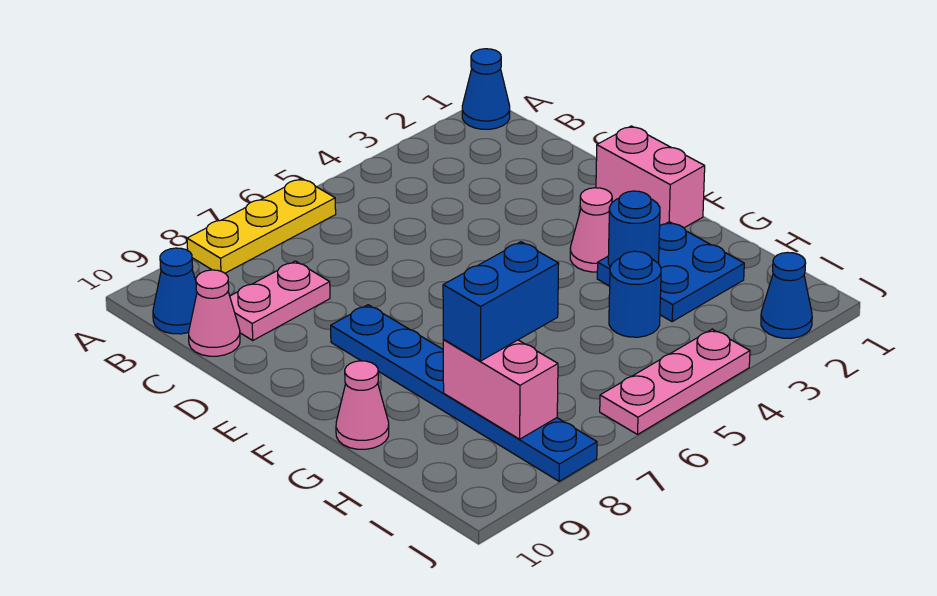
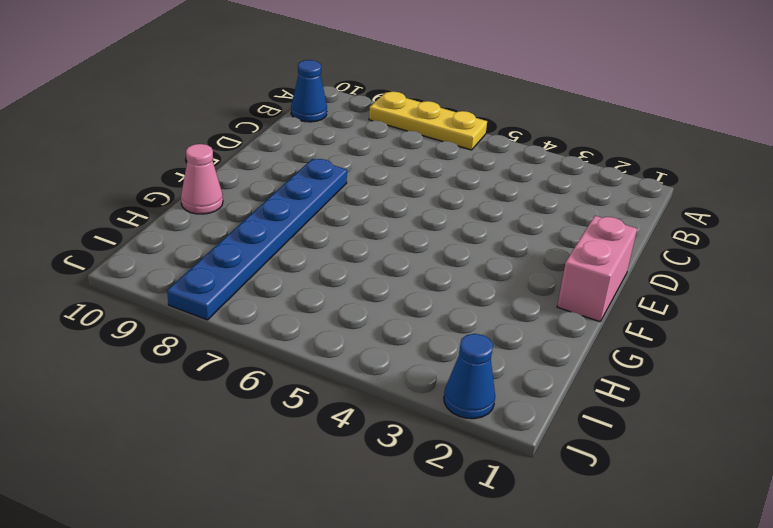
none -> blue cone A1 level 1
none -> pink plate C8:C9 level 1
none -> pink cone C10 level 1

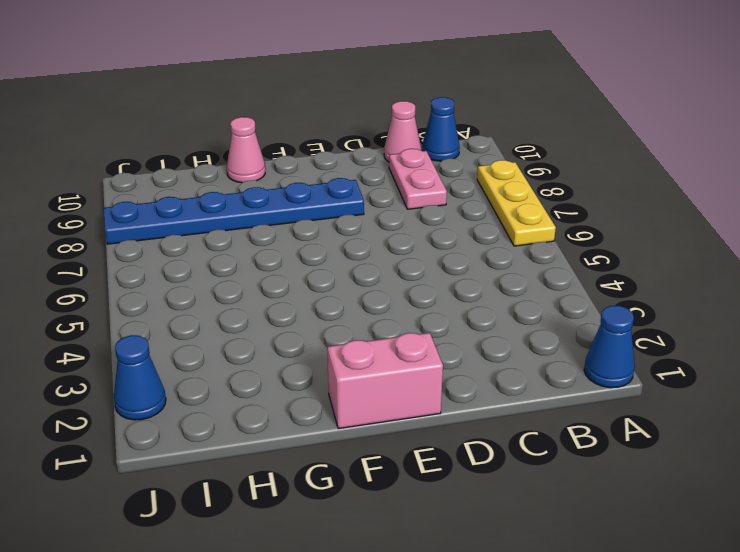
none -> pink cone F3 level 1
none -> blue plate G2:H3 level 1
none -> blue round brick H4 level 1

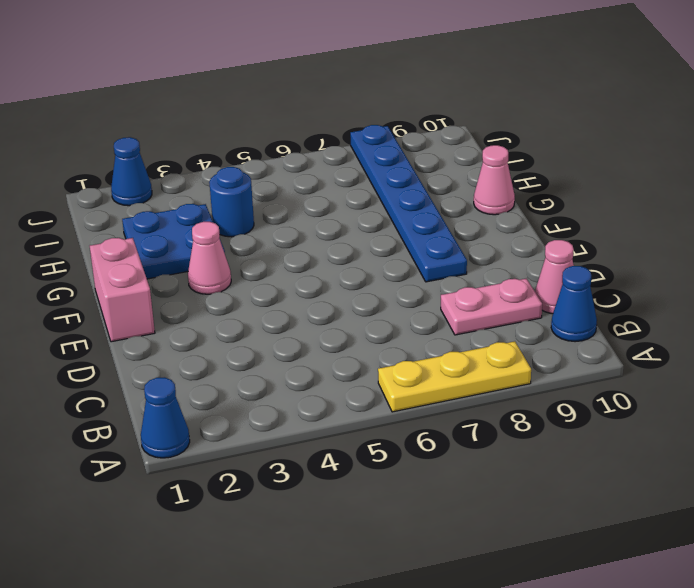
none -> pink plate J4:J6 level 1
none -> blue round brick G3 level 2
none -> pink brick H8:I8 level 2

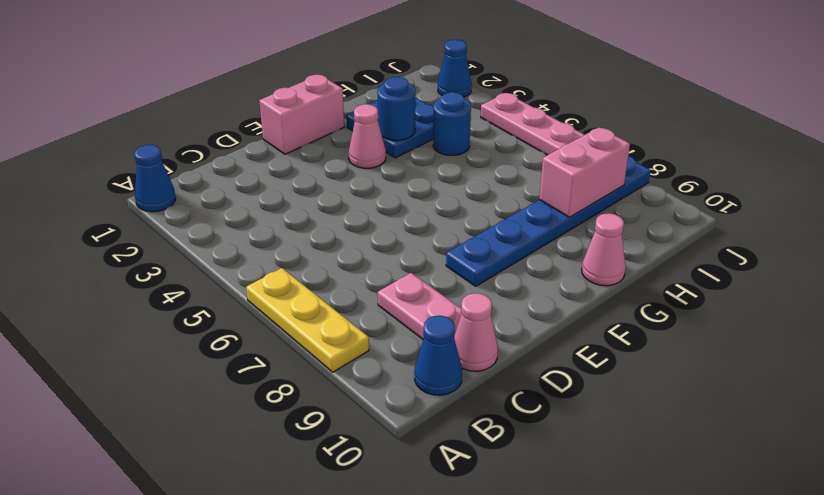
none -> blue brick H7:H8 level 3

